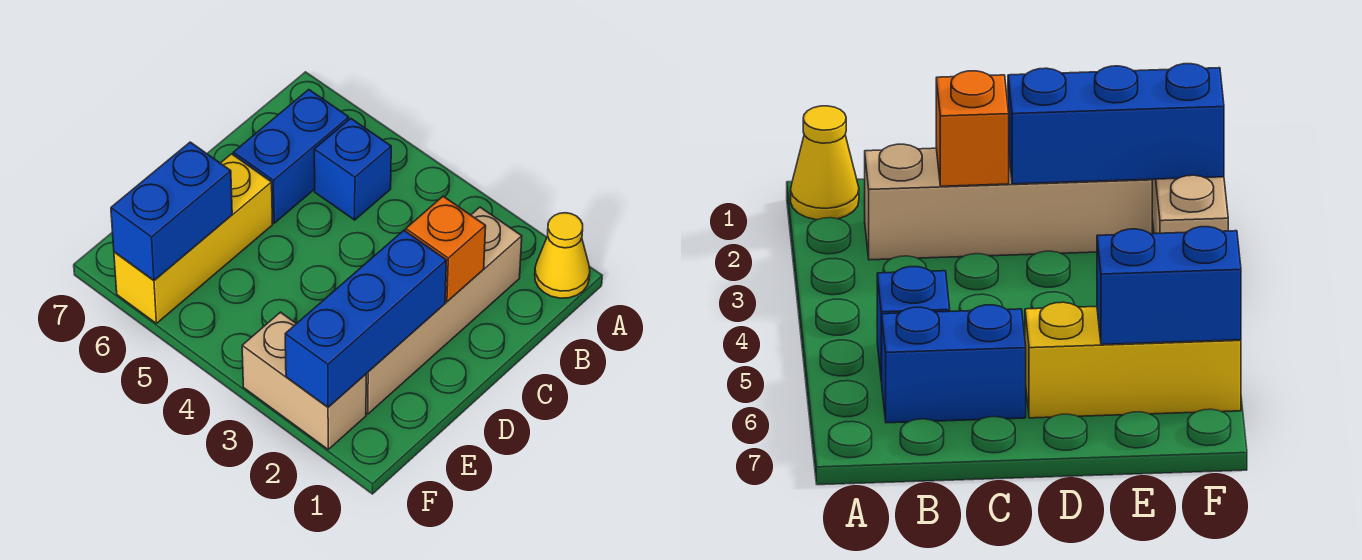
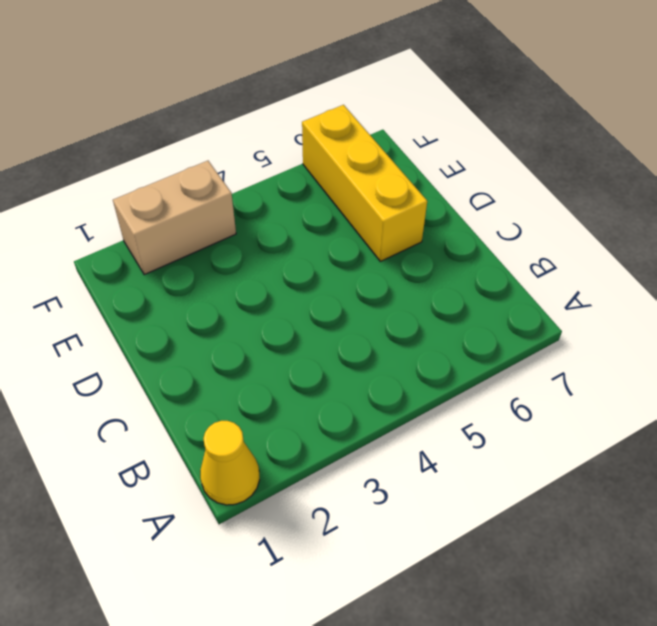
none -> tan brick B2:E2 level 1
none -> blue brick B5 level 1

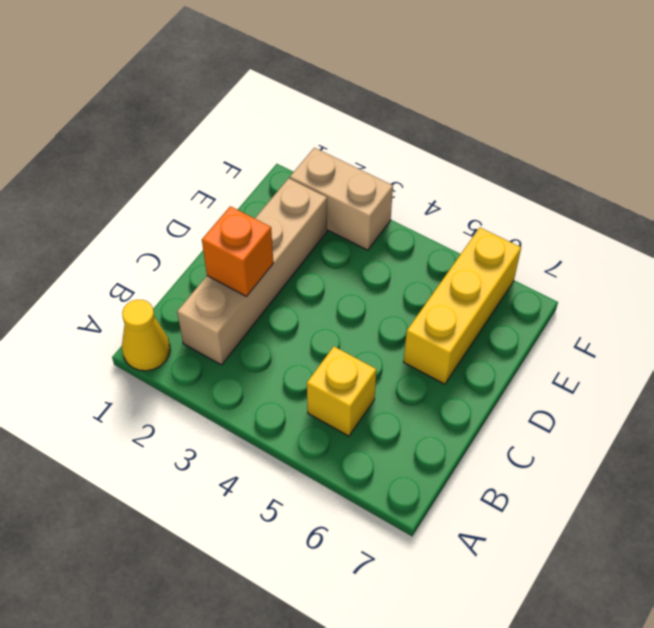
yellow brick B5 level 1 -> blue brick B5 level 1
none -> blue brick B6:C6 level 1
none -> blue brick D2:F2 level 2

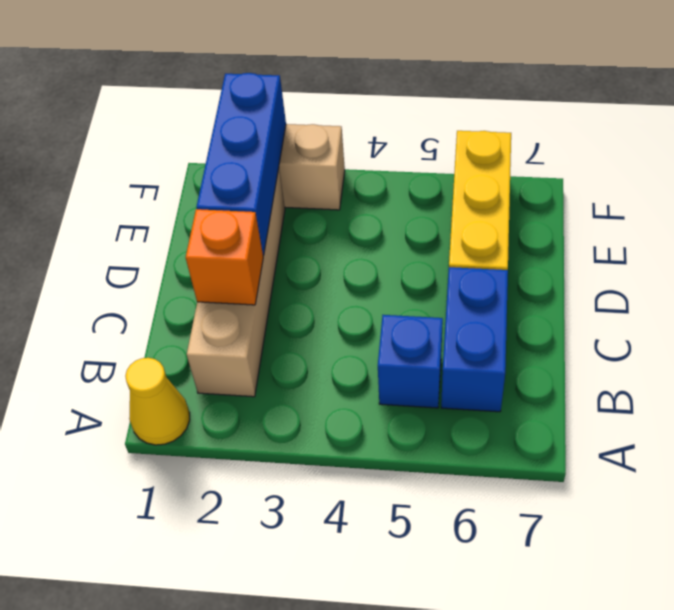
none -> blue brick E6:F6 level 2

